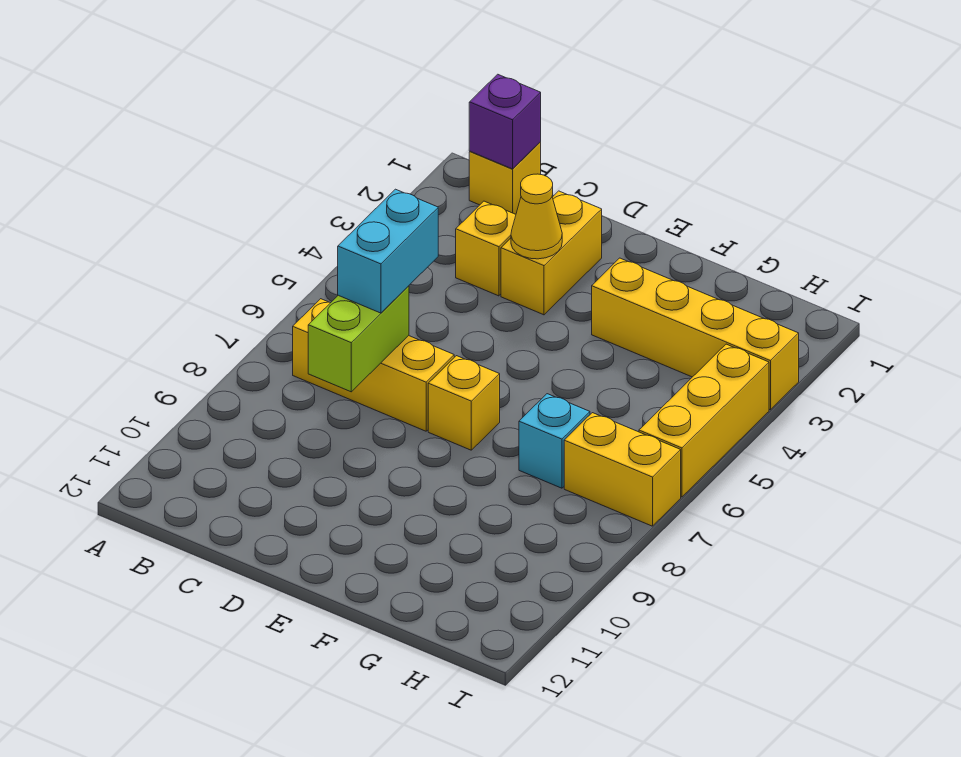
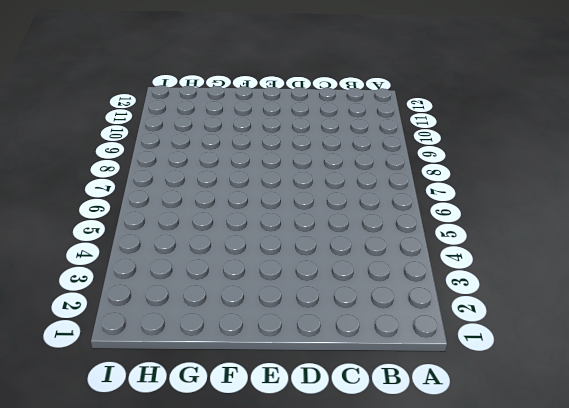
none -> yellow brick B1 level 1
none -> yellow brick B7:D7 level 1
none -> yellow brick C3 level 1

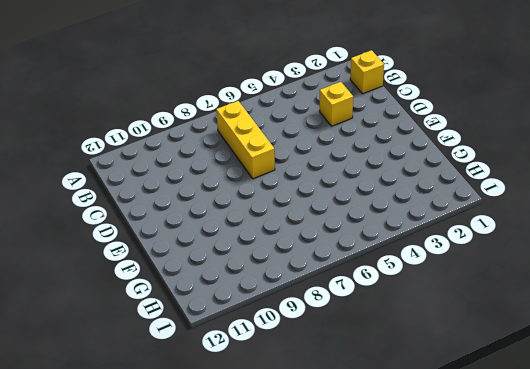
none -> yellow brick D2:D3 level 1
none -> yellow brick E7 level 1
none -> yellow brick F3:I3 level 1

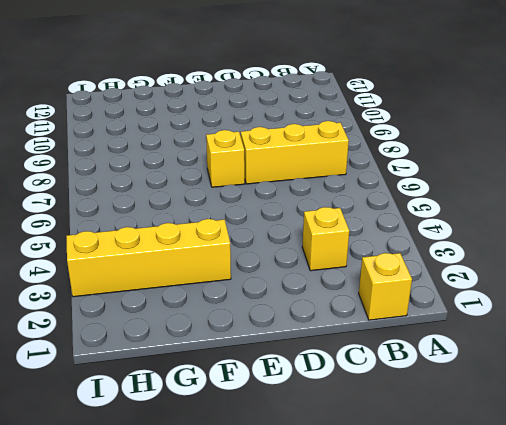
none -> yellow brick D2:D3 level 1
none -> cyan brick G7 level 1
none -> yellow brick H7:I7 level 1

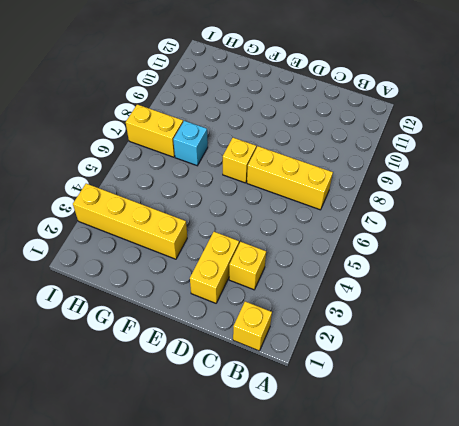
none -> yellow brick I4:I6 level 1
none -> purple brick B1 level 2
none -> lime brick C7:C8 level 2

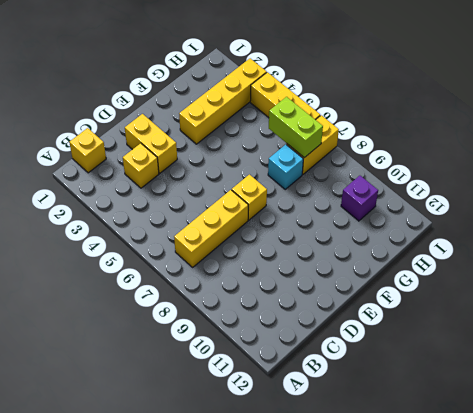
lime brick H6:H7 level 2 -> lime brick C7:C8 level 2
purple brick H10 level 1 -> purple brick B1 level 2
none -> yellow cone D3 level 2
none -> cyan brick C6:C7 level 3

